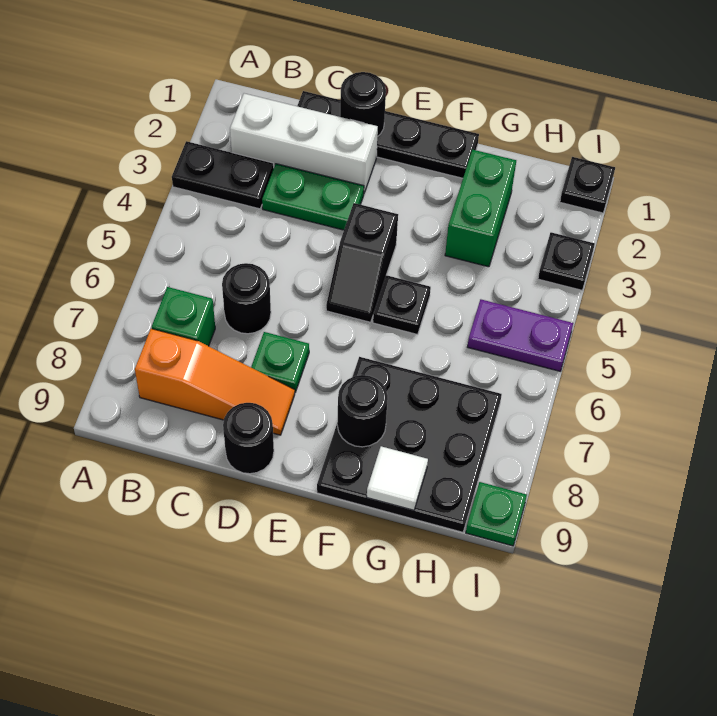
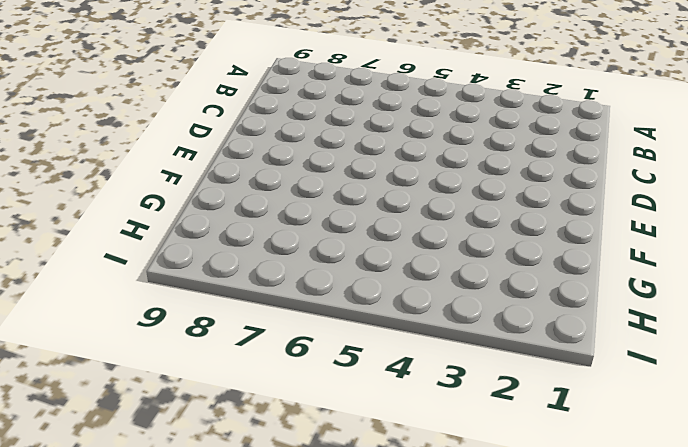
none -> black plate A3:B3 level 1
none -> white brick B2:D2 level 1
none -> green brick B7 level 1

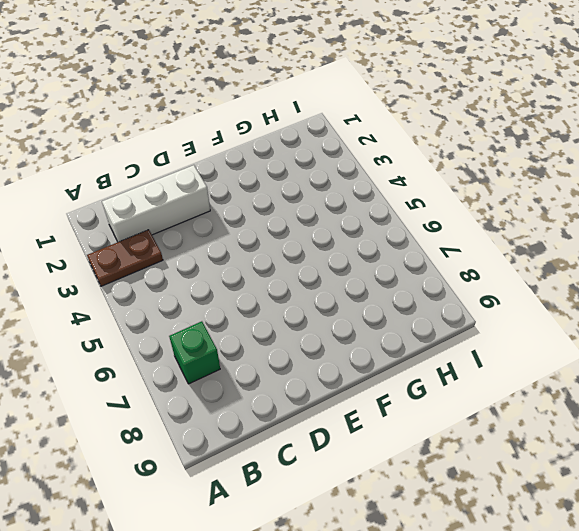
brown plate A3:B3 level 1 -> black plate A3:B3 level 1
none -> orange slope B8:D8 level 1 top B
none -> black plate C1:F1 level 1
none -> green plate C3:D3 level 1

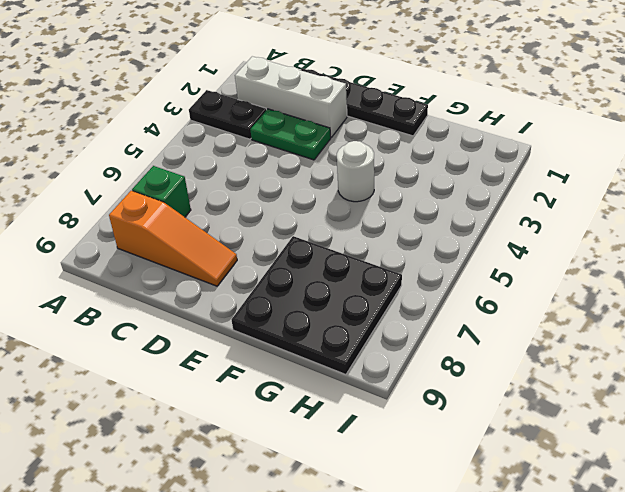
white round brick F4 level 1 -> none
none -> black round brick C6 level 1
none -> green plate D7 level 1
none -> black round brick D9 level 1

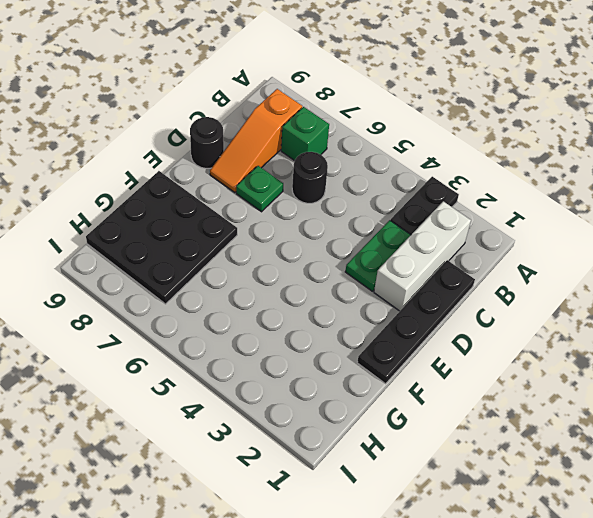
none -> black slope E4:E5 level 1 top 4
none -> black plate F5 level 1
none -> green brick G2:G3 level 1

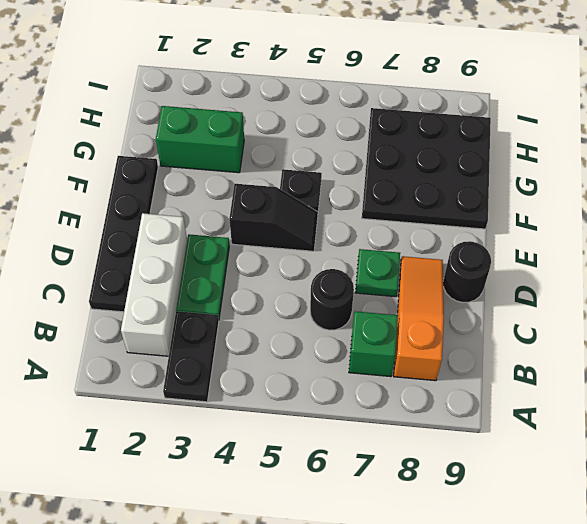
none -> purple plate H5:I5 level 1
none -> black plate I1 level 1
none -> black plate I3 level 1

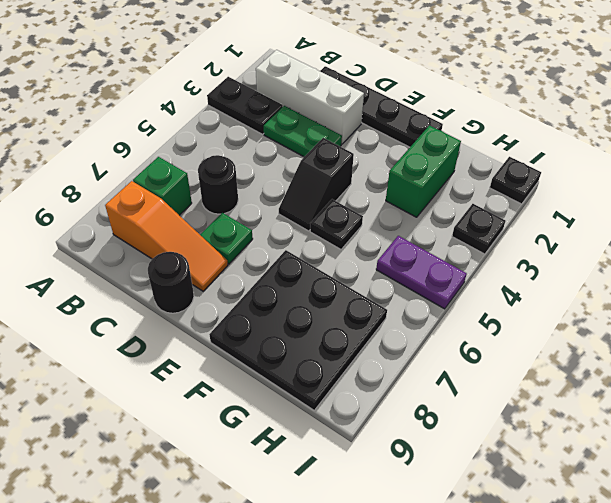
none -> green plate I9 level 1
none -> black round brick D1 level 2
none -> black round brick F8 level 2

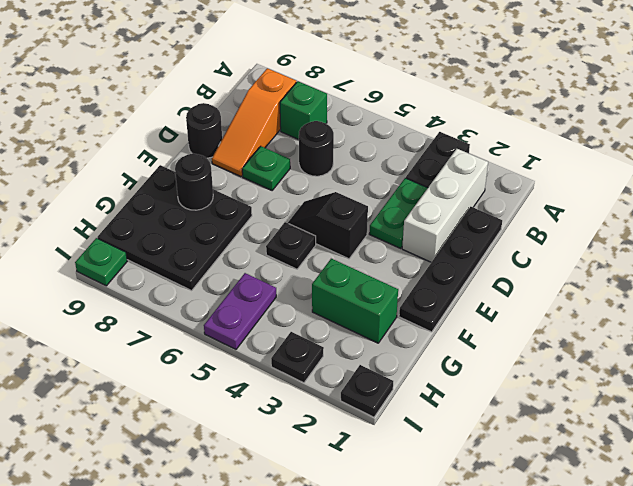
none -> black round brick D1 level 2
none -> white tile G9 level 2

